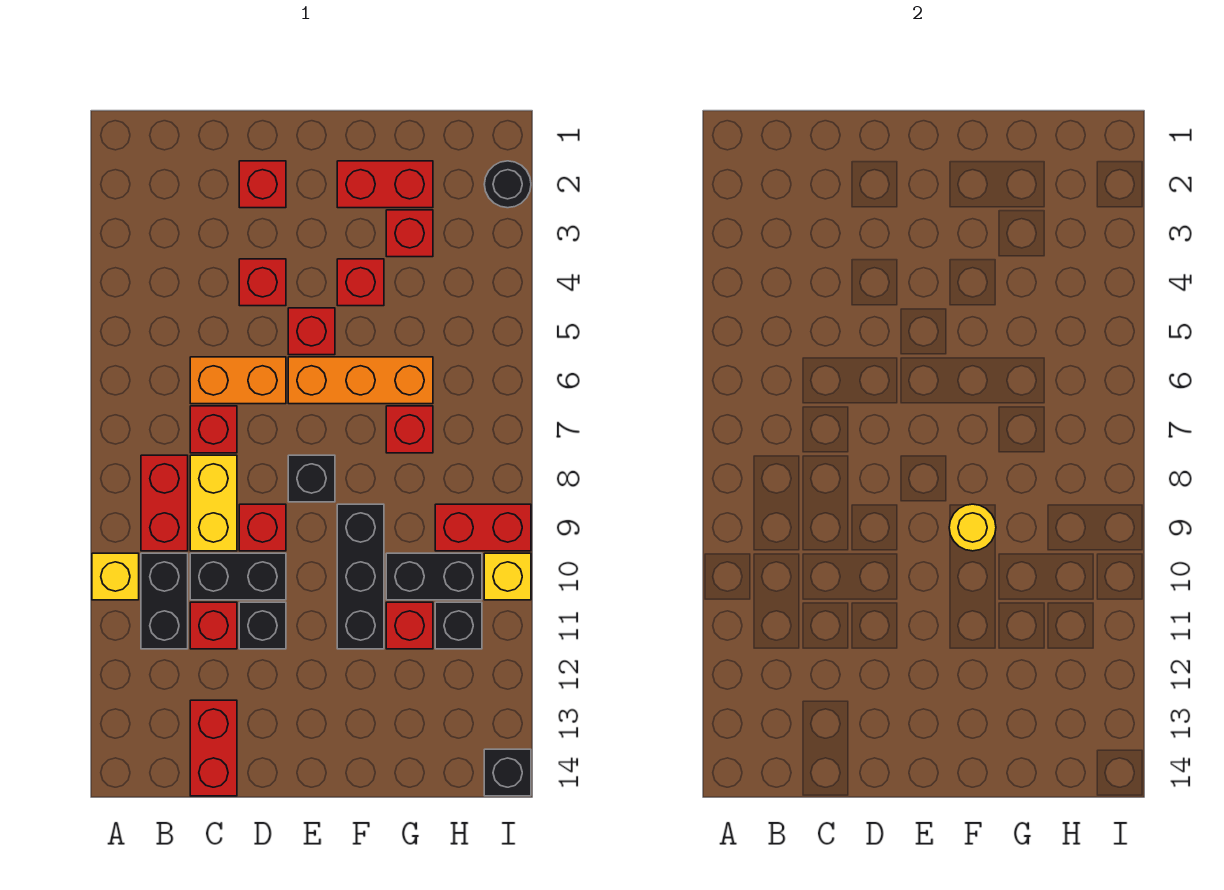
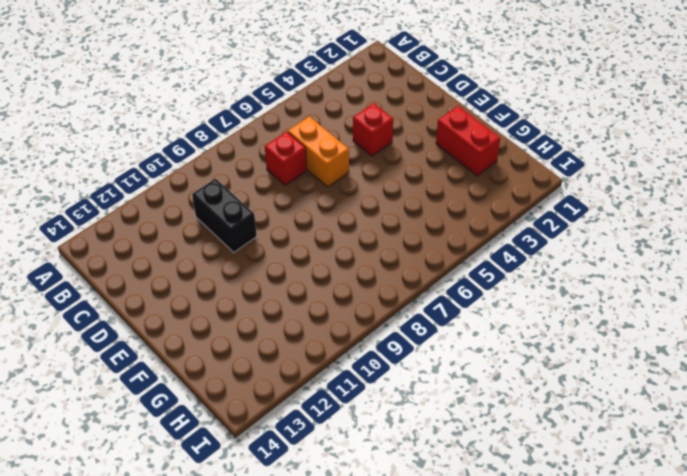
none -> yellow brick A10 level 1
none -> red brick B8:B9 level 1
none -> black brick B10:B11 level 1

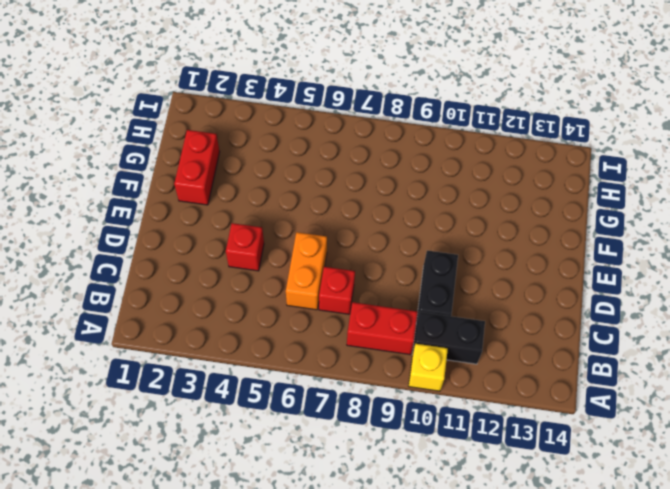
none -> yellow brick C8:C9 level 1
none -> red brick C11 level 1
none -> red brick C13:C14 level 1

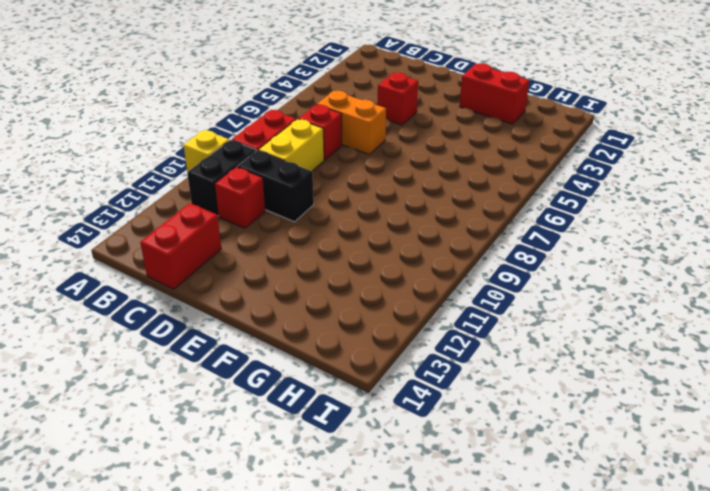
none -> red brick D2 level 1
none -> red brick D9 level 1
none -> black brick D11 level 1

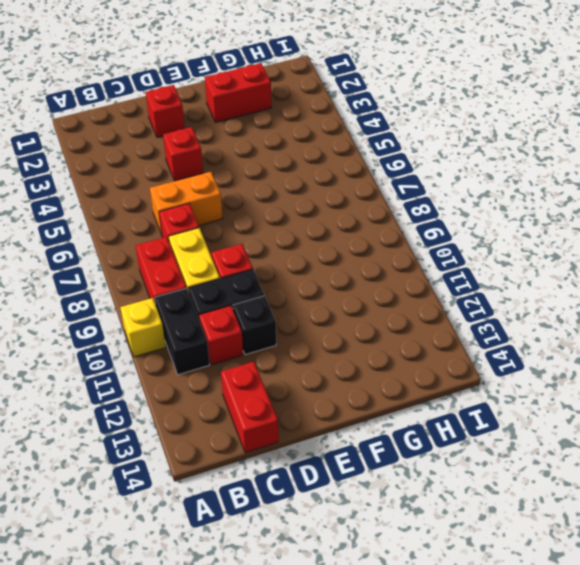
none -> red brick E5 level 1
none -> orange brick E6:G6 level 1
none -> black brick E8 level 1

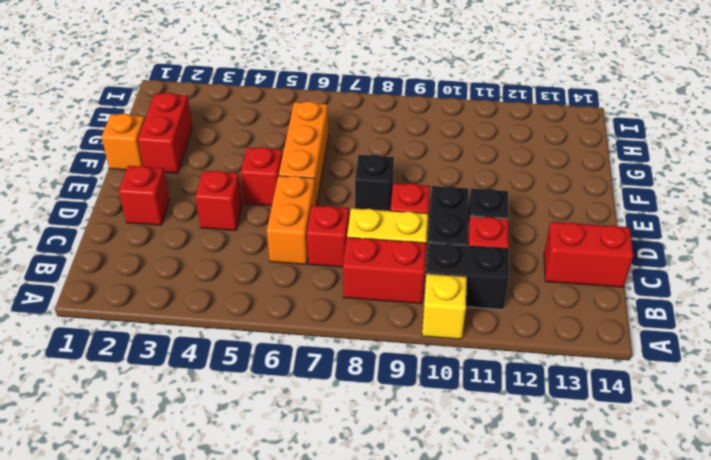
orange brick F1 level 1 -> none
none -> red brick F4 level 1
none -> black brick F9:F11 level 1
none -> red brick G3 level 1

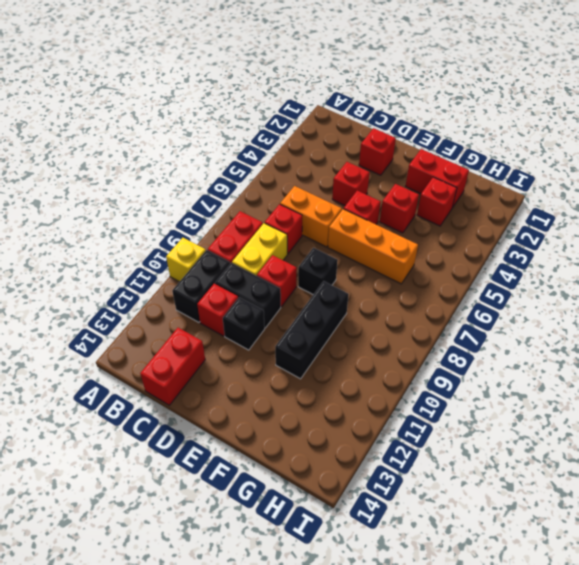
none -> red brick G7 level 1
none -> black brick G10:H10 level 1
none -> red brick G11 level 1

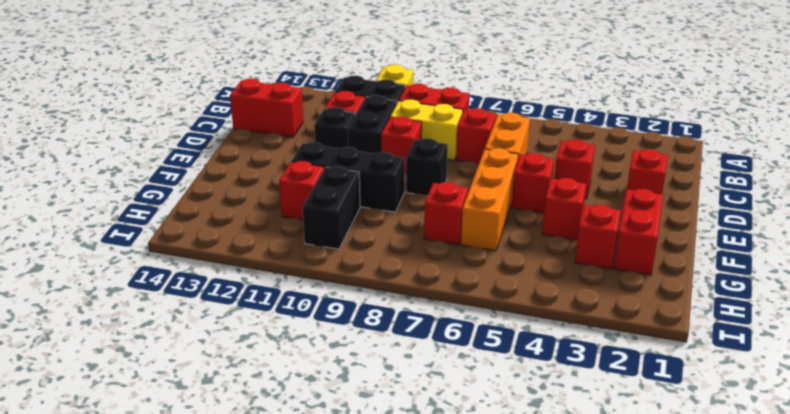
none -> red brick H9:I9 level 1
none -> black brick H11 level 1
none -> black round brick I2 level 1

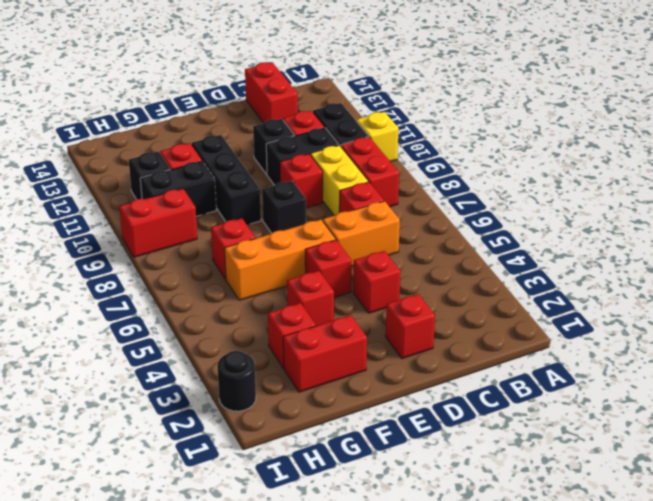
none -> yellow brick I10 level 1
none -> black brick I14 level 1
none -> yellow round brick F9 level 2

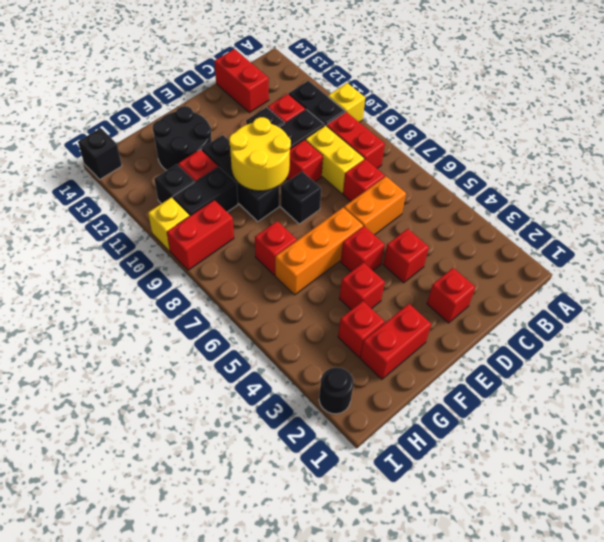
yellow round brick E9:F10 level 2 -> yellow round brick F9 level 2
black round brick F12:G13 level 1 -> none

